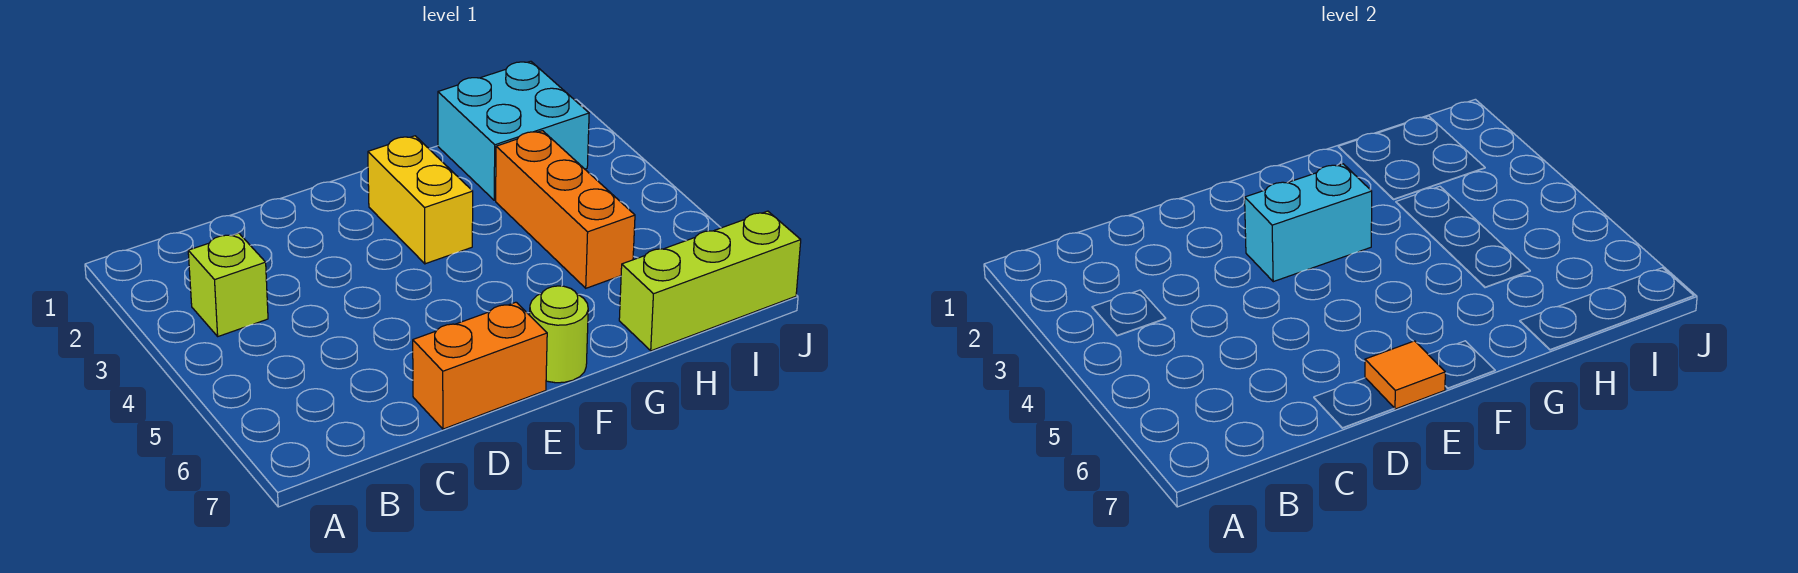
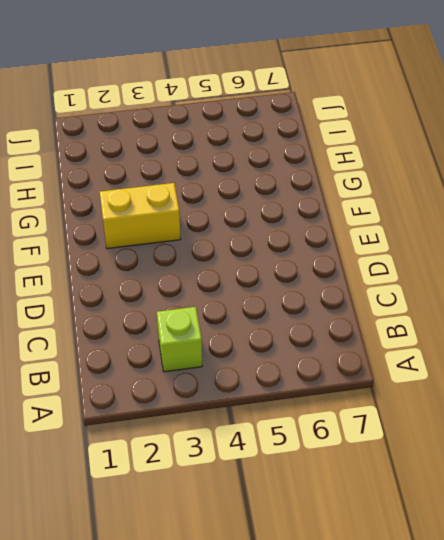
none -> orange brick D7:E7 level 1
none -> lime round brick F7 level 1

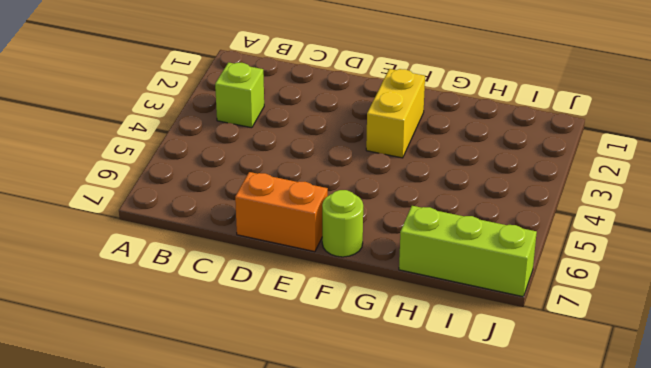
none -> cyan brick H1:I2 level 1
none -> orange brick H3:H5 level 1

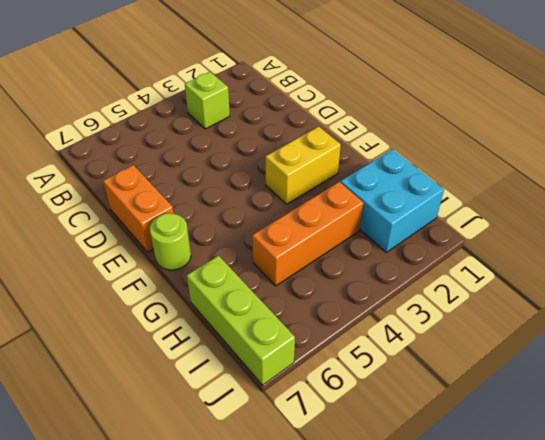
none -> cyan brick E3:F3 level 2
none -> orange tile E7 level 2

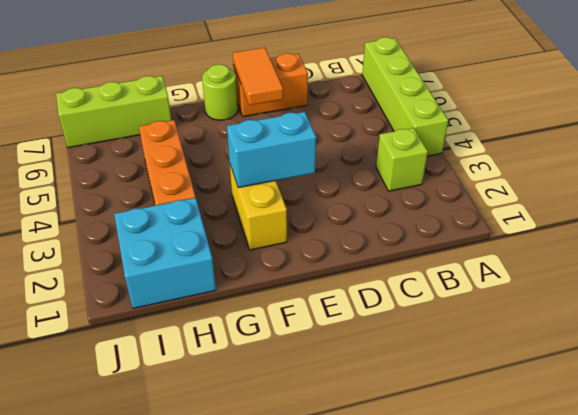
lime brick A4:A7 level 1 -> none
orange tile E6:E7 level 2 -> orange tile E7 level 2

